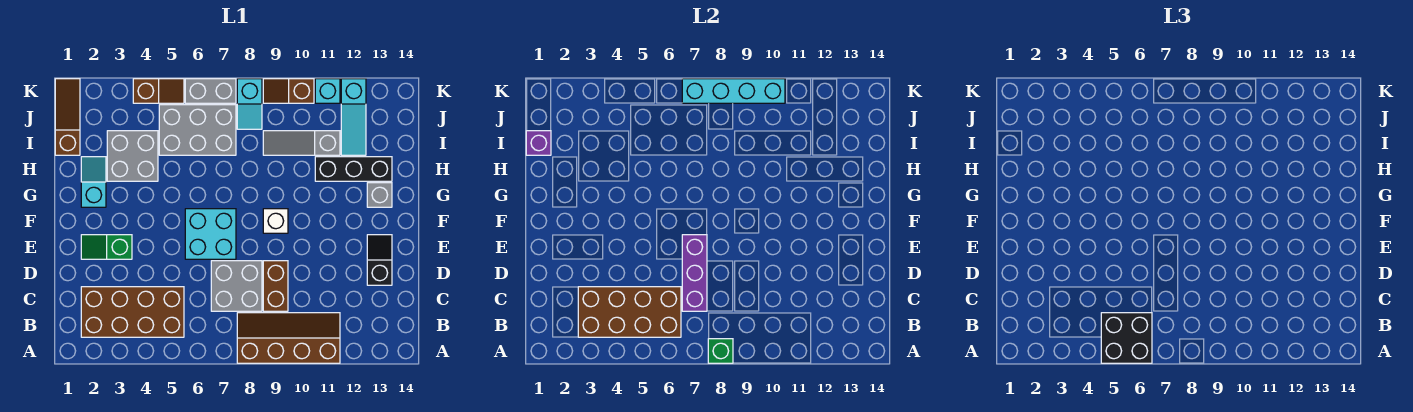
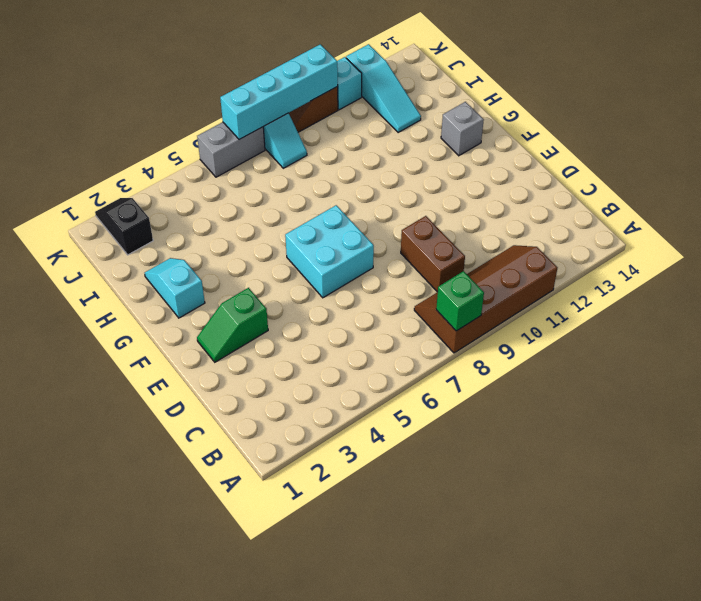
black slope J2:K2 level 1 top J -> black slope D13:E13 level 1 top D
none -> brown brick B2:C5 level 1
none -> grey brick C7:D8 level 1
none -> white brick F9 level 1

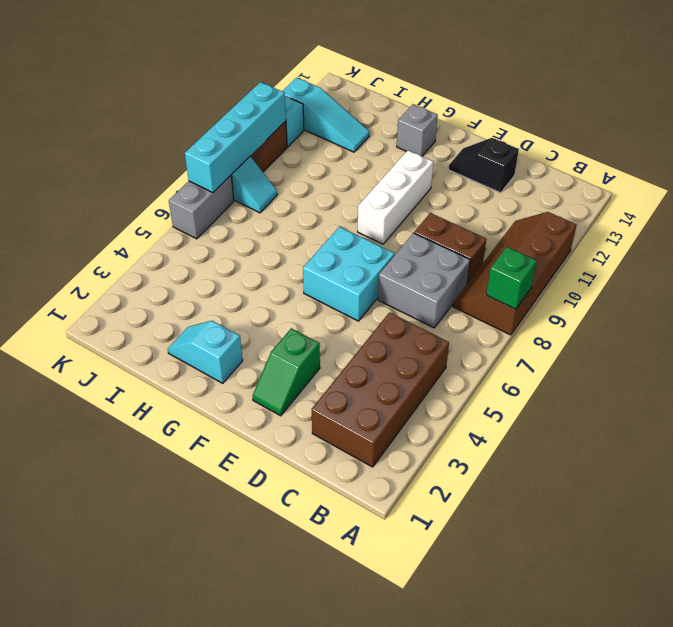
white brick F9:F11 level 1 -> white brick F9 level 1
none -> grey brick H3:I4 level 1
none -> black brick H11:H13 level 1
none -> brown slope I1:K1 level 1 top I

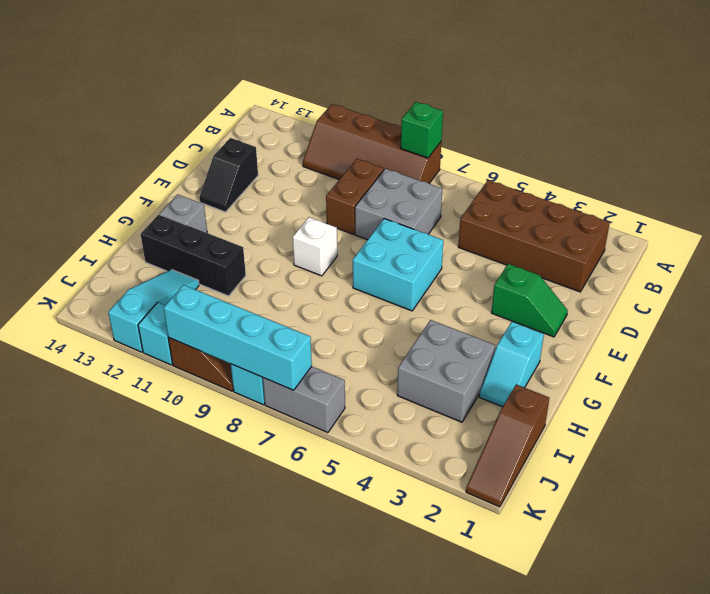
none -> grey brick I5:J7 level 1
none -> grey slope I9:I11 level 1 top 11
none -> brown slope K4:K5 level 1 top 4

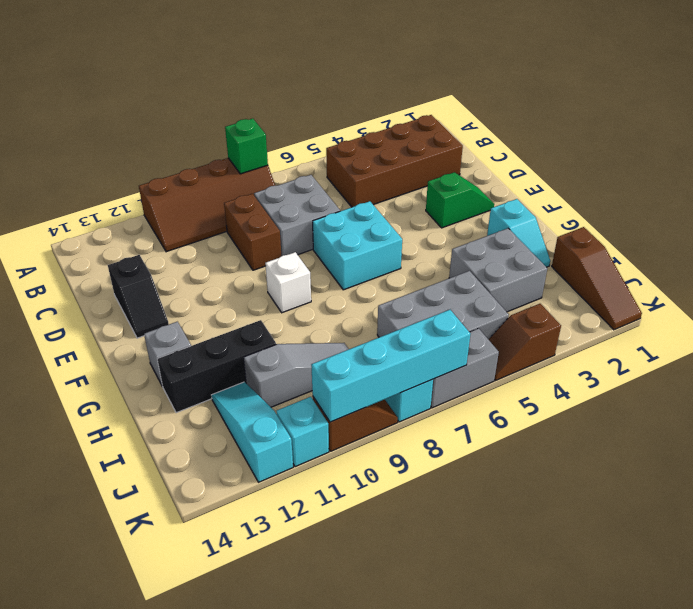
none -> brown brick B3:C6 level 2
none -> purple brick C7:E7 level 2
none -> purple brick I1 level 2

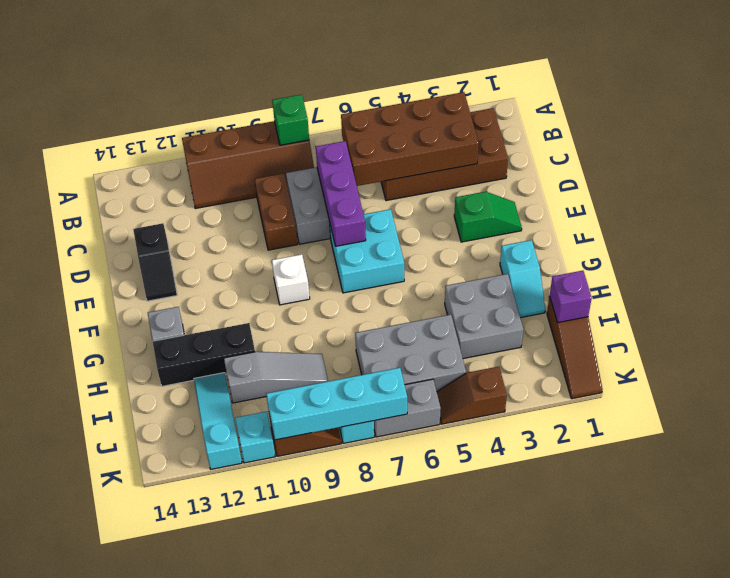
none -> black brick A5:B6 level 3

